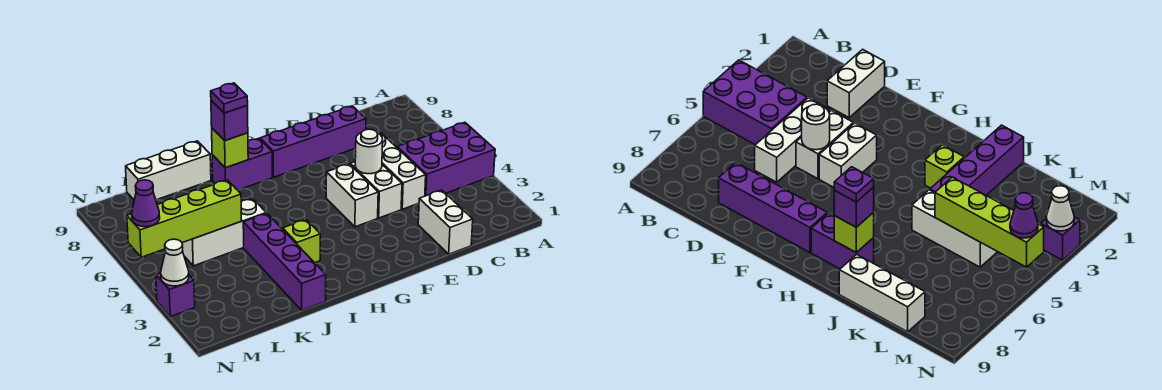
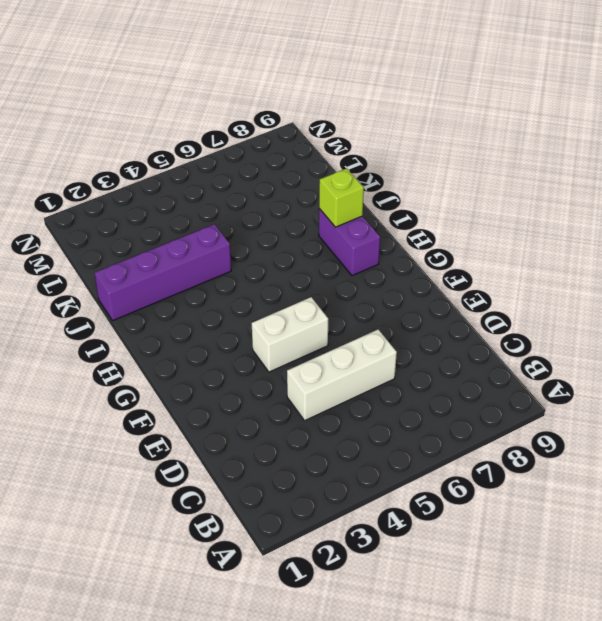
none -> purple brick A4:C5 level 1
none -> white brick D1:D2 level 1
none -> purple brick D8:G8 level 1

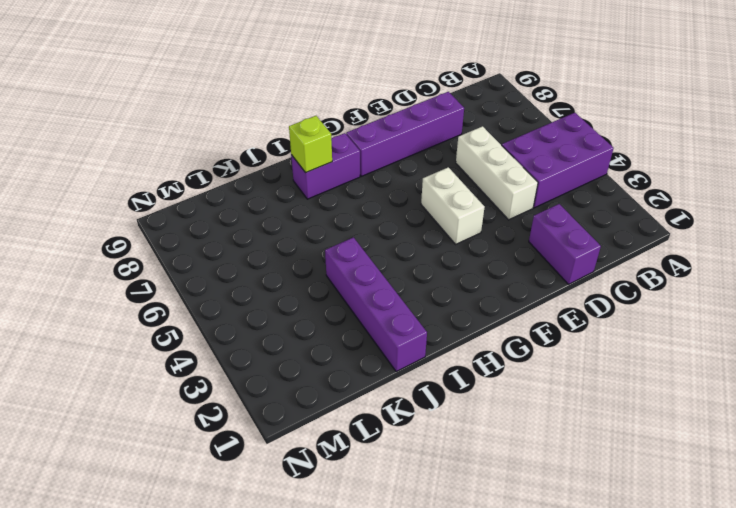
purple brick D1:D2 level 1 -> white brick D1:D2 level 1
none -> white brick E4:E5 level 1
none -> lime brick I3 level 1
none -> white brick J5:L5 level 1

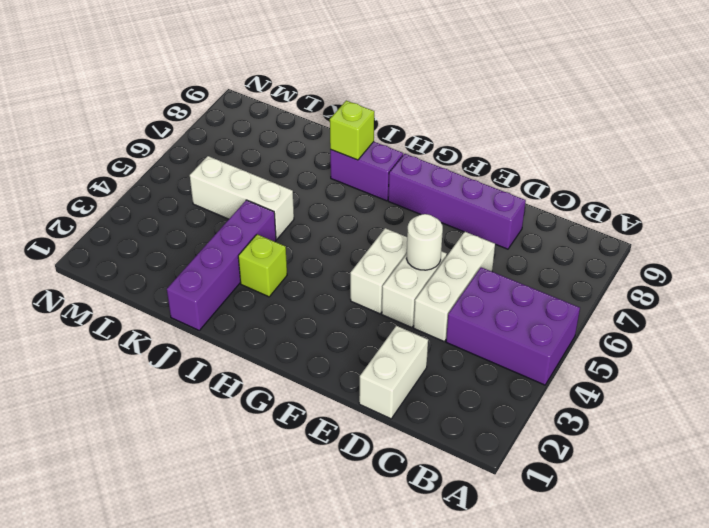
none -> white brick J9:L9 level 1
none -> purple brick N3 level 1
none -> lime brick K5:N5 level 2

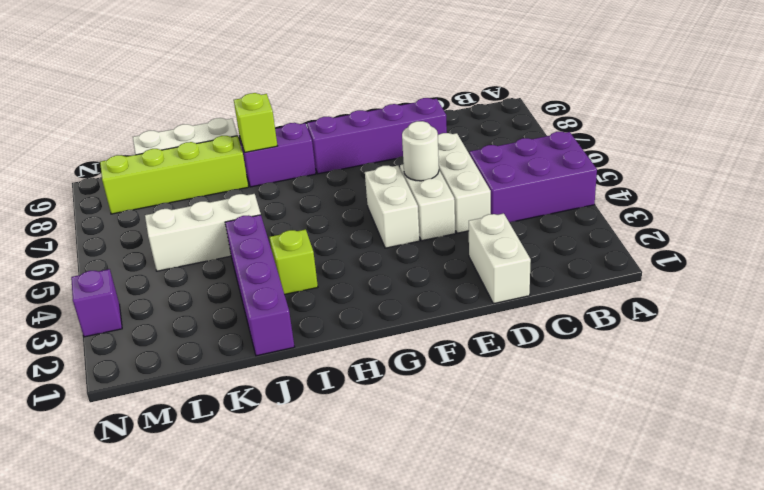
lime brick J8:M8 level 1 -> lime brick K5:N5 level 2
none -> white cone N3 level 2
none -> purple brick I8 level 3
none -> purple cone N5 level 3

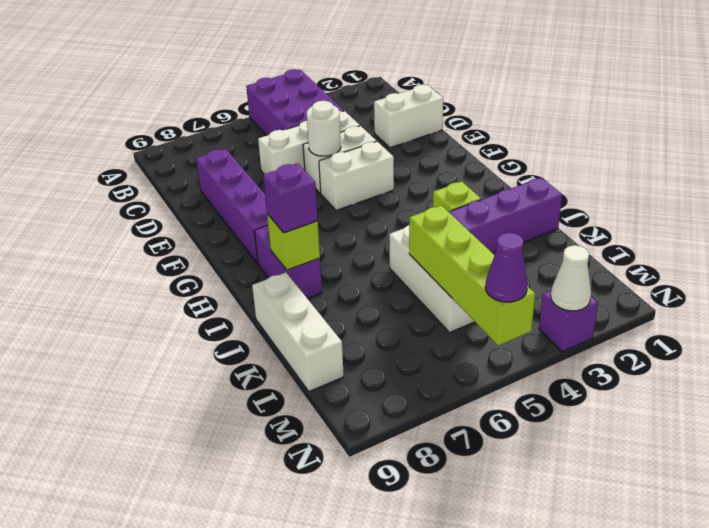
none -> purple plate I8 level 4

